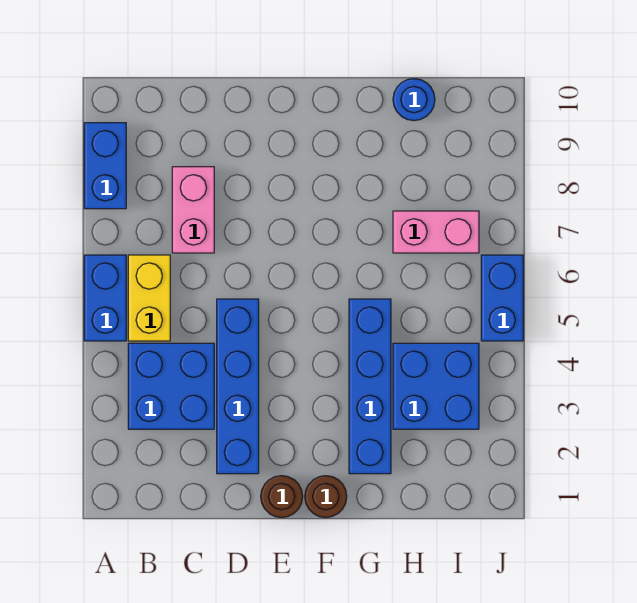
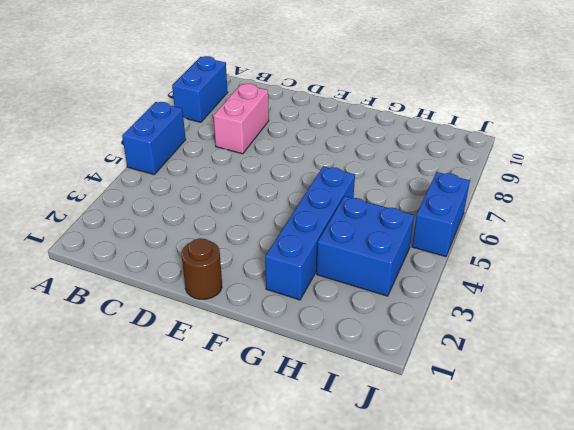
none -> blue brick B3:C4 level 1
none -> yellow brick B5:B6 level 1
none -> blue brick D2:D5 level 1

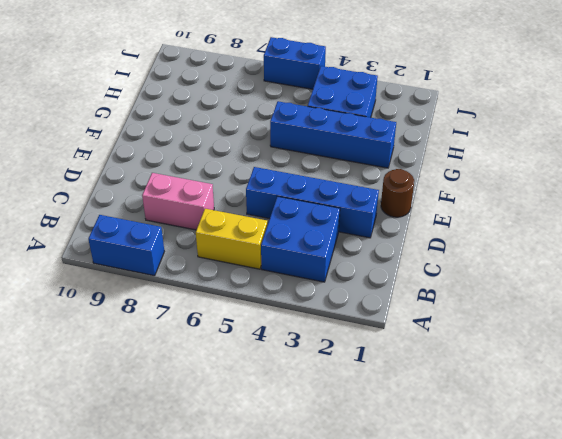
none -> blue brick A5:A6 level 1
none -> brown round brick F1 level 1
none -> pink brick H7:I7 level 1

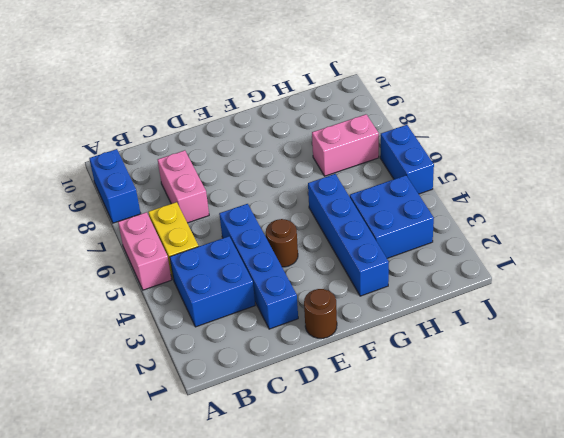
pink brick A5:A6 level 1 -> blue brick A5:A6 level 1
brown round brick E4 level 1 -> brown round brick F1 level 1
none -> blue round brick H10 level 1

